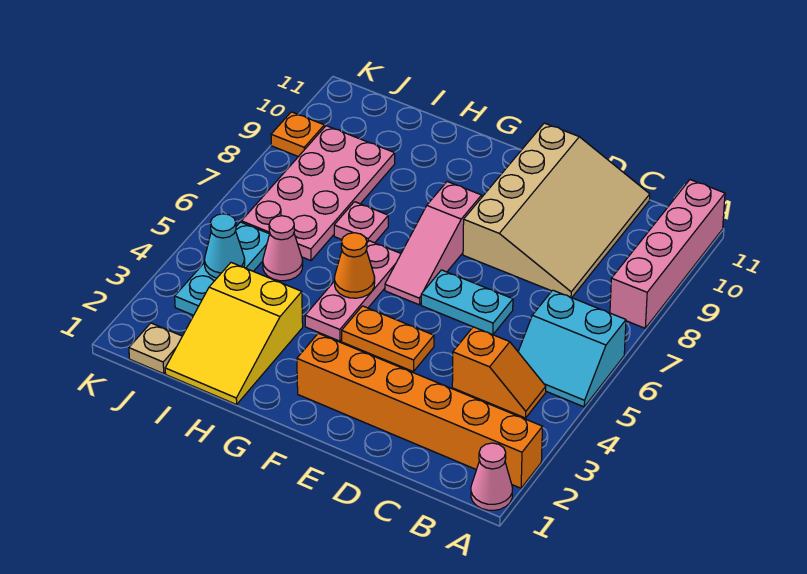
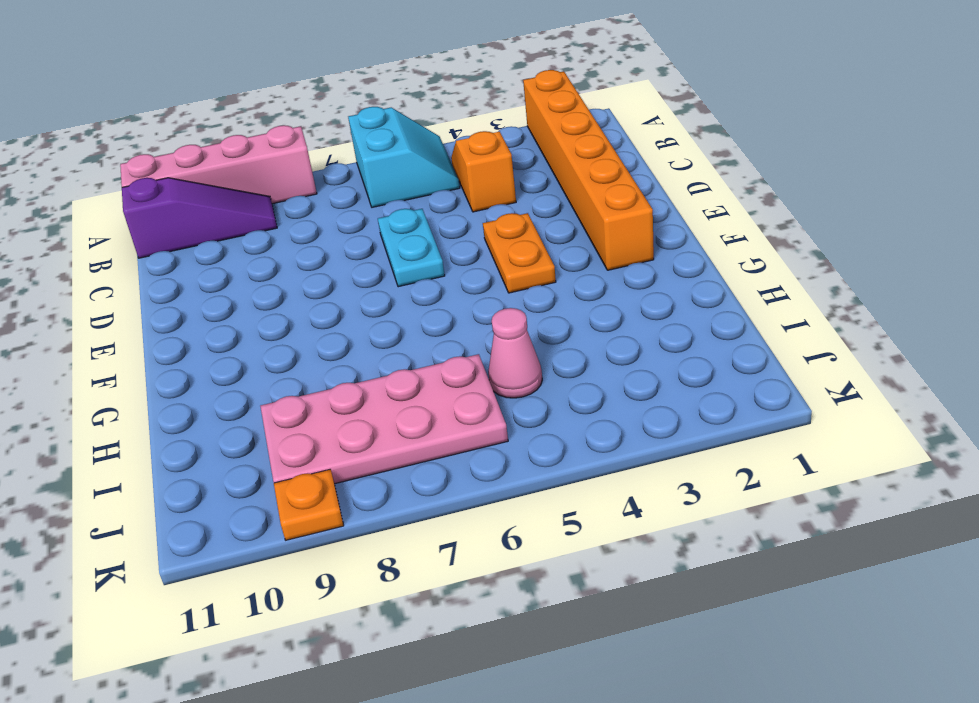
purple slope B9:B11 level 1 top 11 -> none
none -> pink cone A1 level 1
none -> tan slope C8:E11 level 1 top E
none -> pink slope F6:F8 level 1 top 8

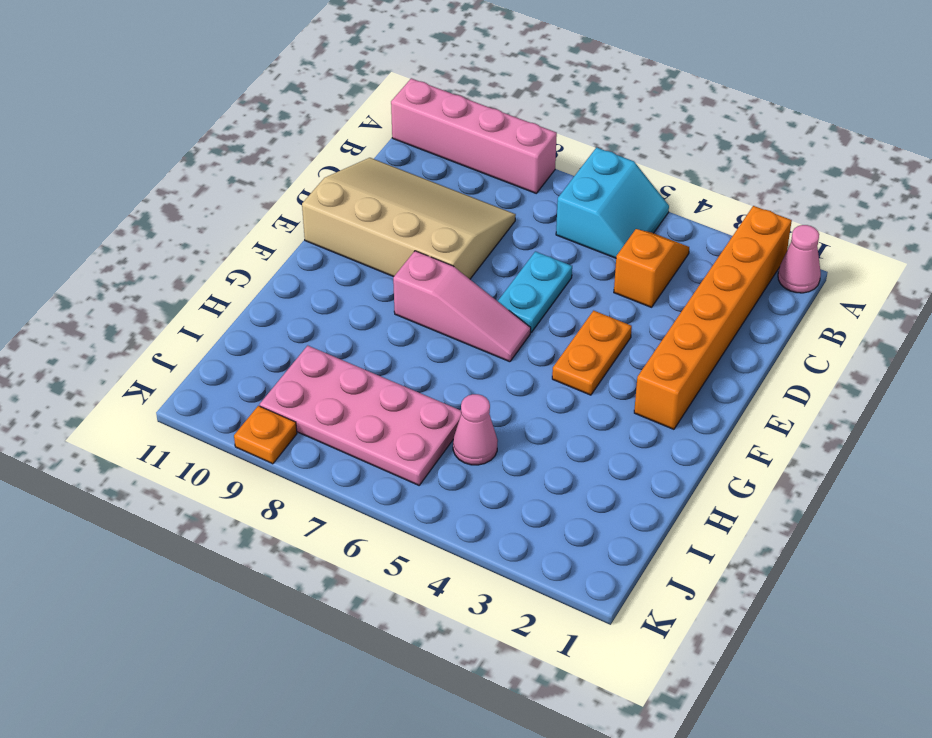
none -> pink plate G4:G6 level 1
none -> yellow slope H1:I3 level 1 top 3
none -> pink plate H7 level 1

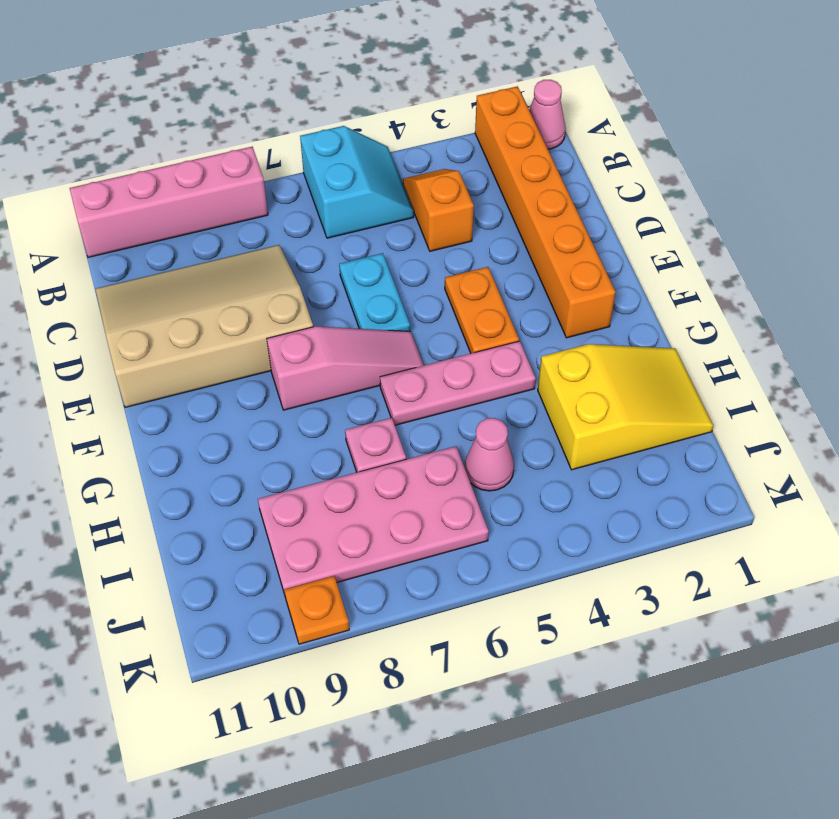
none -> tan plate J1 level 1
none -> cyan plate J3:J5 level 1
none -> orange cone G5 level 2

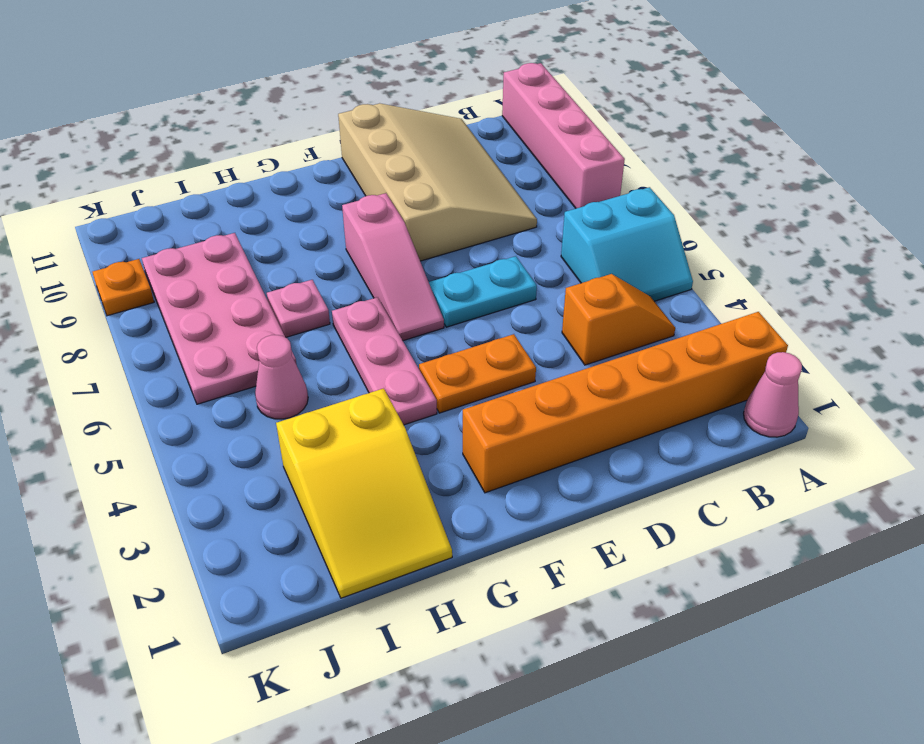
none -> tan plate J1 level 1
none -> cyan plate J3:J5 level 1
none -> orange cone G5 level 2

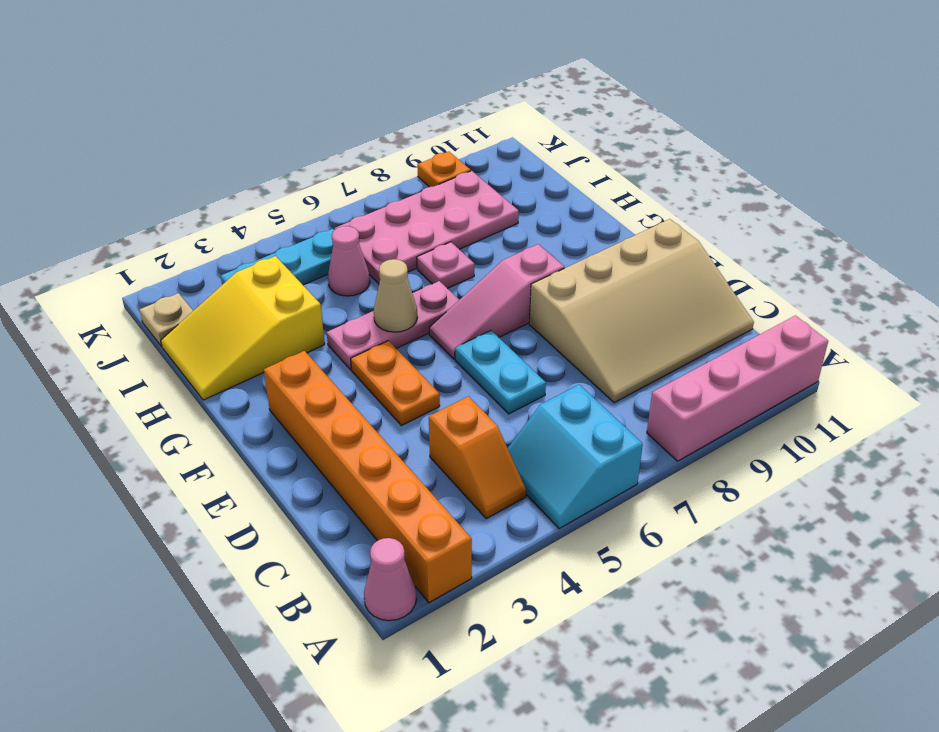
tan cone G5 level 2 -> orange cone G5 level 2
none -> cyan cone J4 level 2

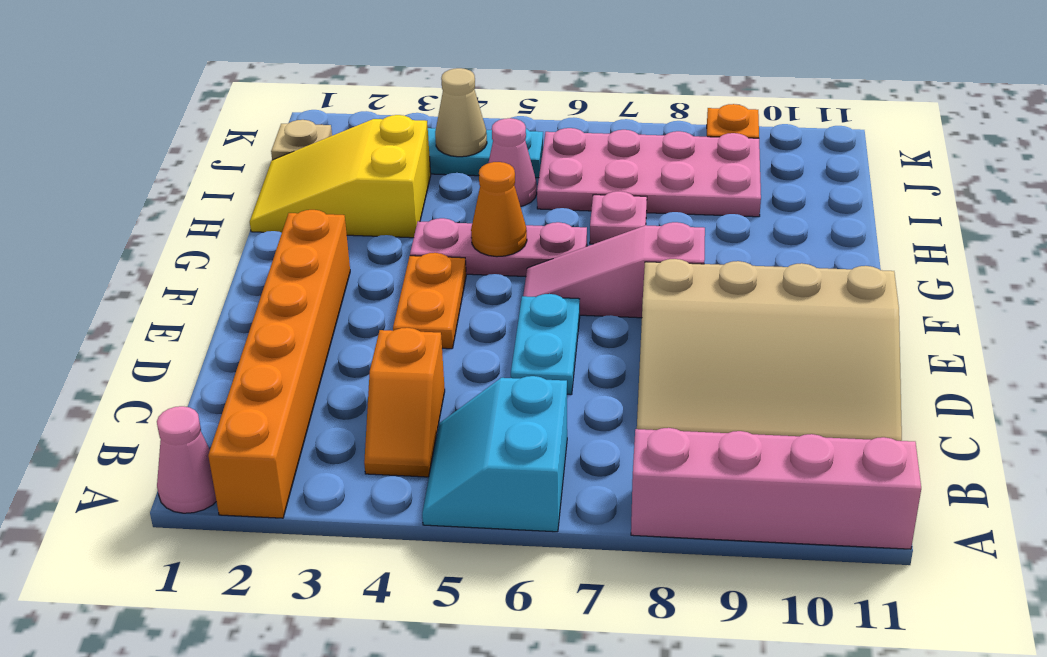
tan cone J4 level 2 -> cyan cone J4 level 2

